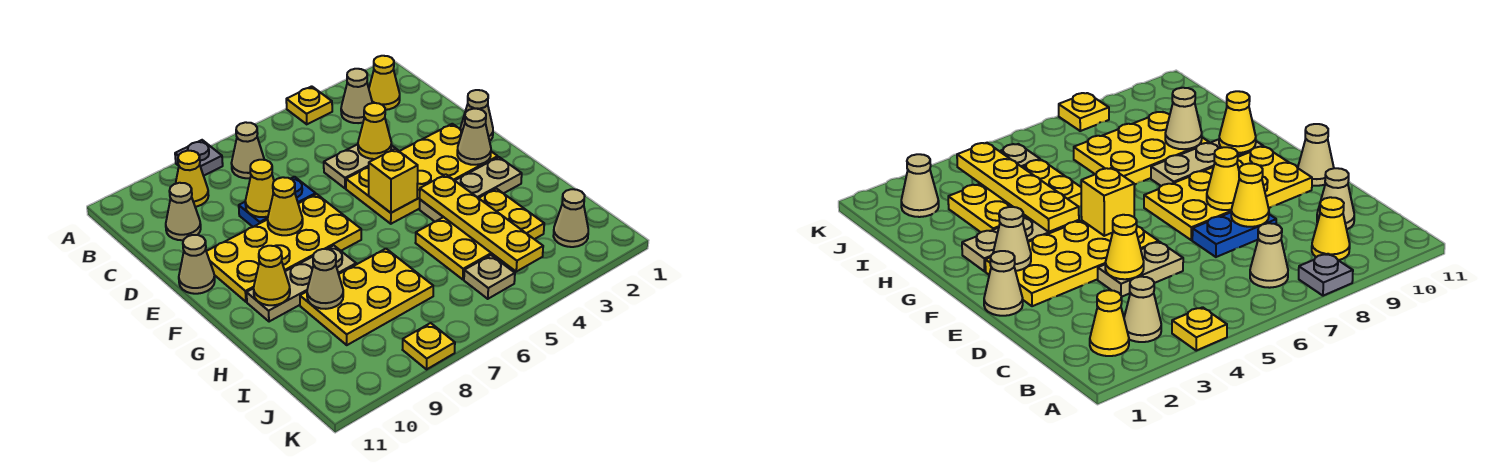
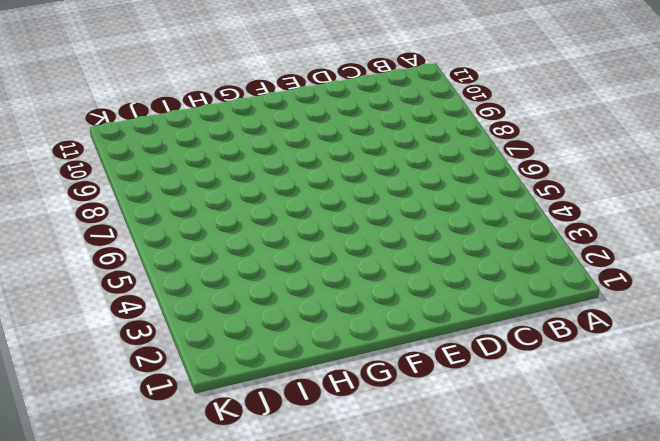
none -> yellow plate A4 level 1
none -> grey plate A8 level 1
none -> yellow cone B2 level 1

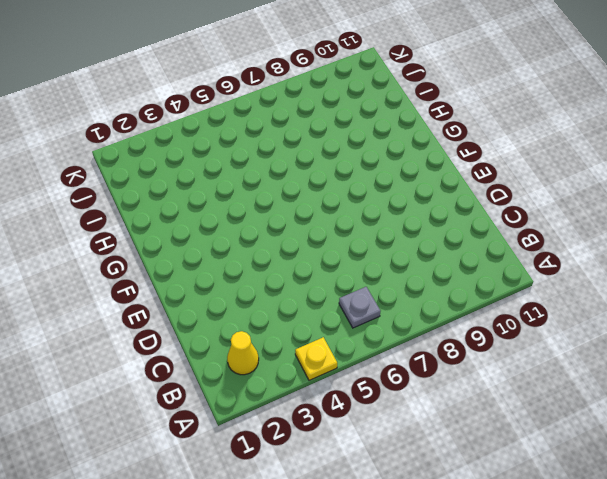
grey plate B6 level 1 -> grey plate A8 level 1
none -> tan cone B3 level 1
none -> tan cone B7 level 1
none -> yellow cone B9 level 1

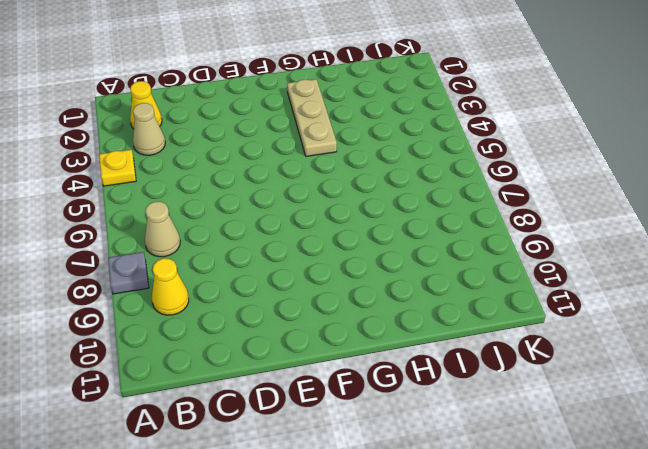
none -> tan cone C10 level 1
none -> tan plate D4:D5 level 1
none -> blue plate D7:D8 level 1

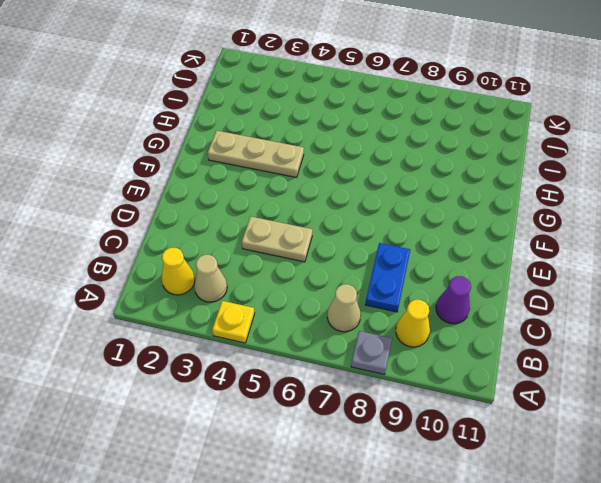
blue plate C8:D8 level 1 -> blue plate D7:D8 level 1
purple cone C10 level 1 -> tan cone C10 level 1
none -> tan cone E1 level 1
none -> yellow plate E2:F5 level 1
none -> yellow plate E7:F10 level 1

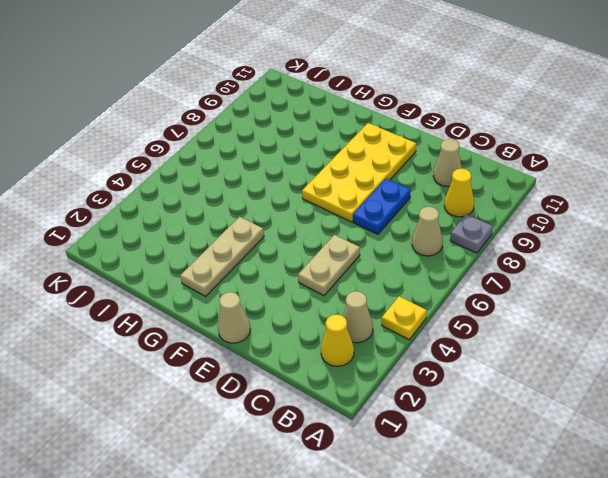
none -> yellow plate E2:F5 level 1
none -> tan cone E11 level 1
none -> tan plate G8:G10 level 1

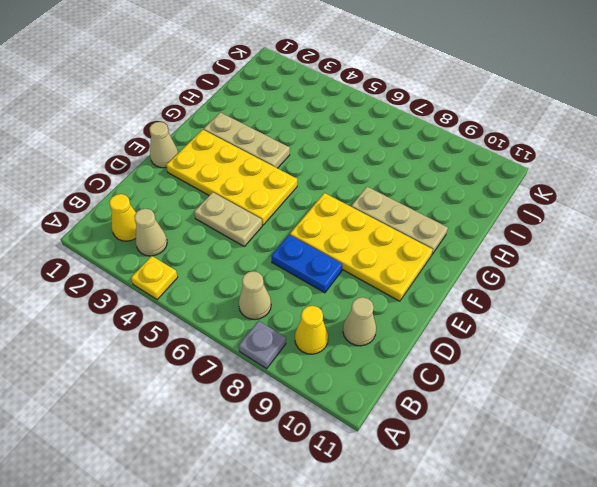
none -> tan cone E11 level 1
none -> yellow plate H3:I5 level 1
none -> yellow plate H7:I9 level 1

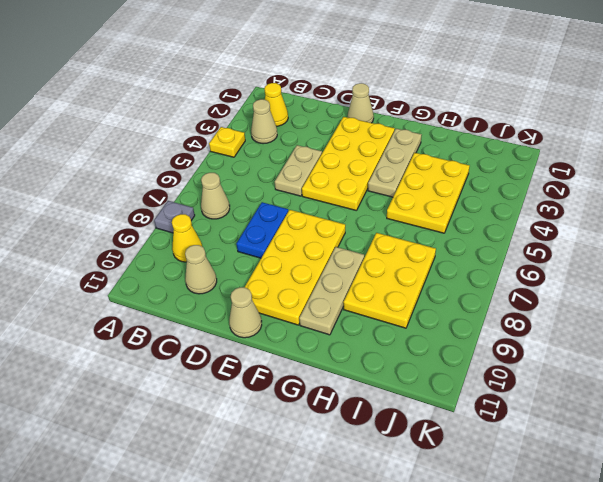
none -> tan cone J2 level 1
none -> tan plate J5 level 1
none -> yellow plate K8 level 1

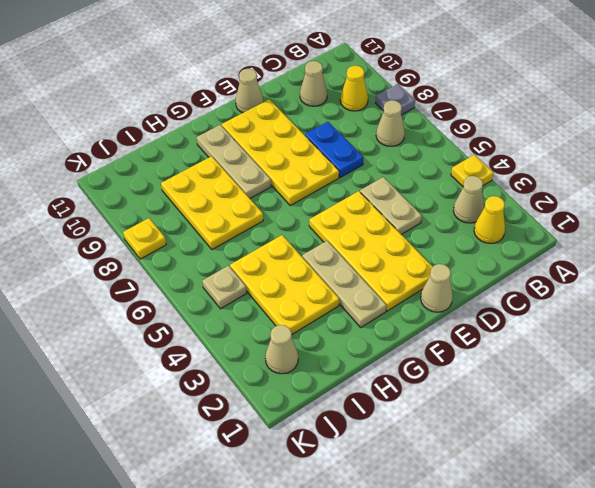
none -> yellow cone D4 level 2
none -> yellow cone D8 level 2
none -> yellow cone E8 level 2

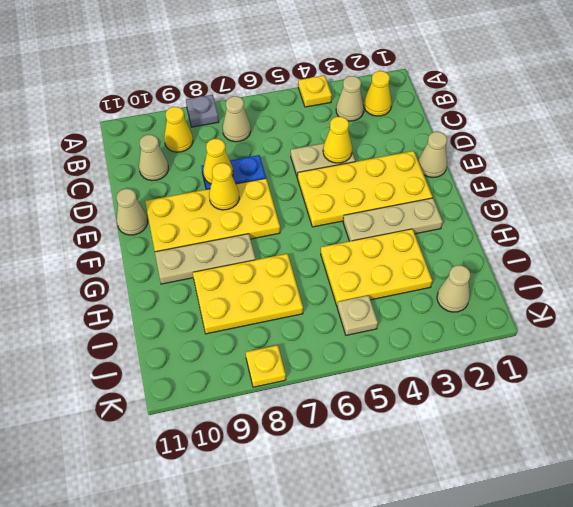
none -> tan cone F2 level 2
none -> yellow brick F5 level 2
none -> yellow plate G4:J4 level 2

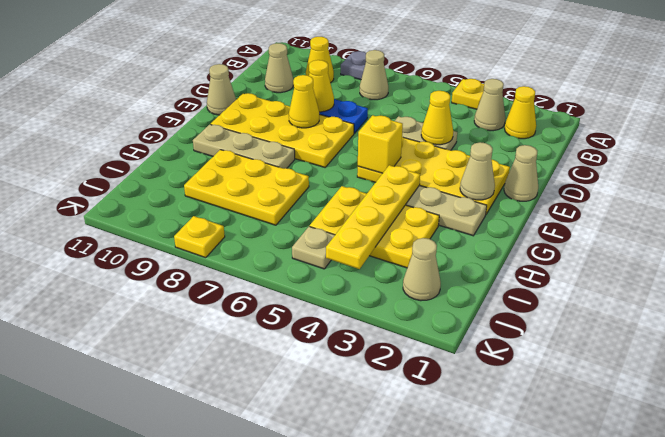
none -> yellow cone G10 level 2
none -> tan cone H9 level 2

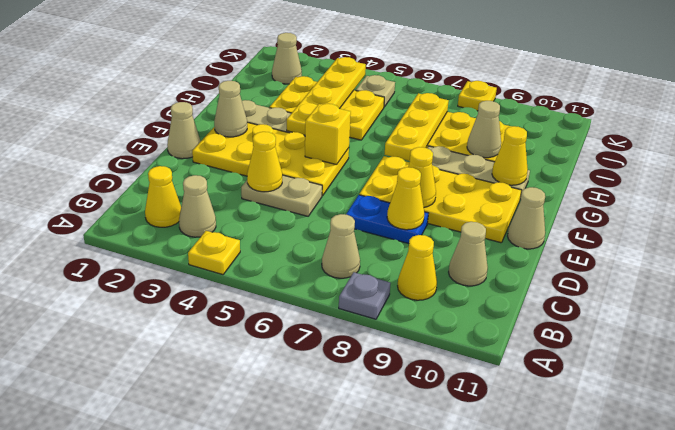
yellow plate G7:I7 level 2 -> none

